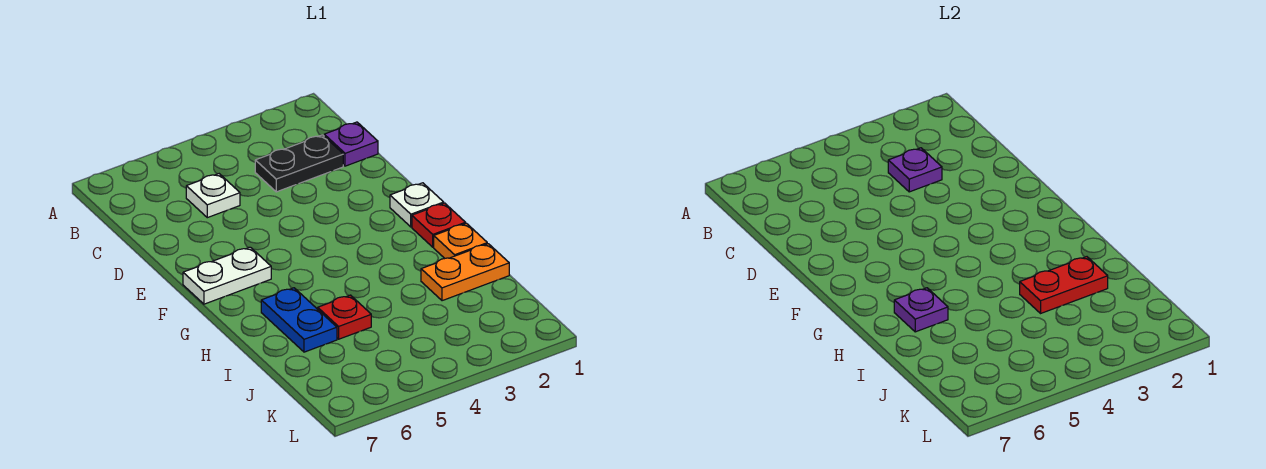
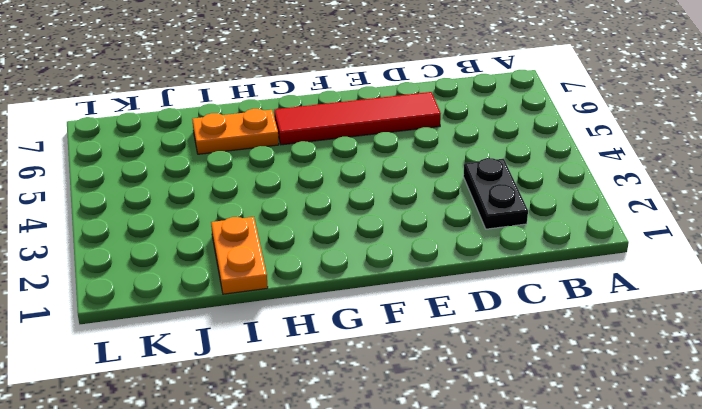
red tile D6:G6 level 1 -> white plate F6:F7 level 1
orange plate H6:I6 level 1 -> blue plate H6:I6 level 1
none -> purple plate C1 level 1
none -> white plate C5 level 1
none -> white plate F1 level 1

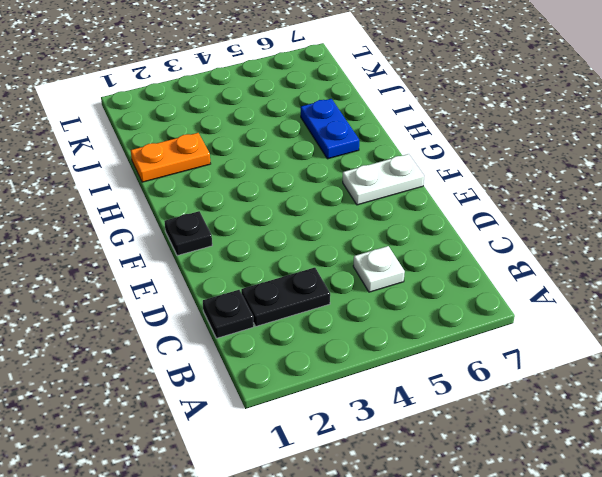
black plate C1 level 1 -> purple plate C1 level 1
black plate F1 level 1 -> white plate F1 level 1
none -> red plate G1 level 1
none -> orange plate H1 level 1
none -> red plate I5 level 1

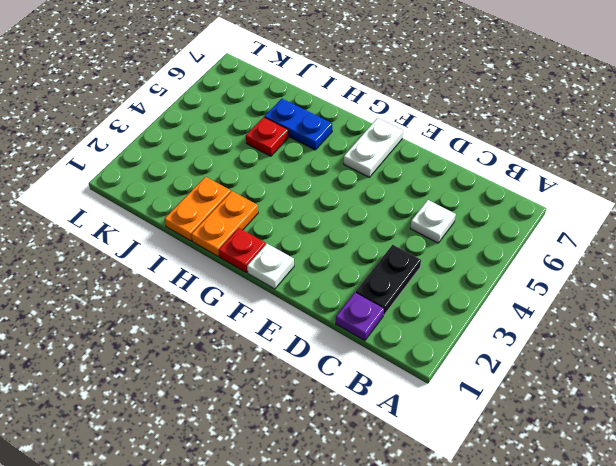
orange plate H1:H2 level 1 -> orange plate H1 level 1
none -> purple plate C3 level 2
none -> purple plate H6 level 2
none -> red plate I2:I3 level 2

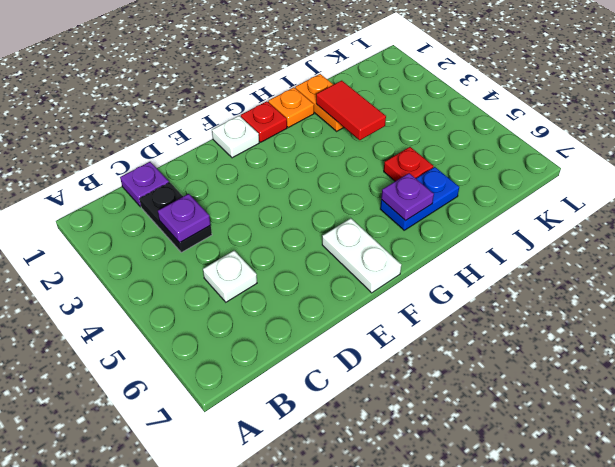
red tile I2:I3 level 2 -> red plate I2:I3 level 2

